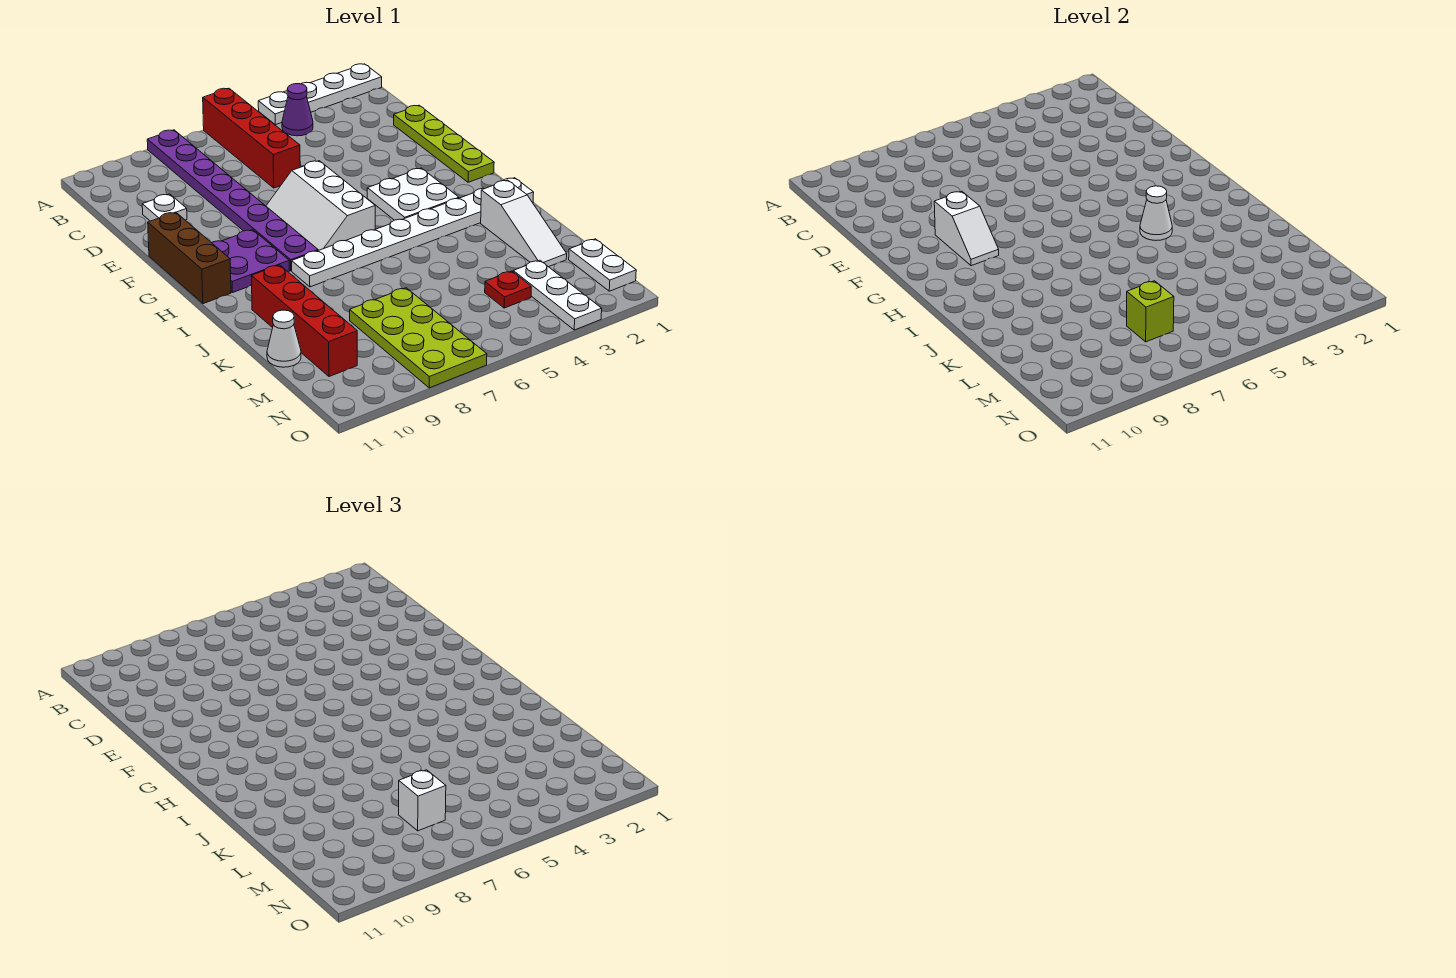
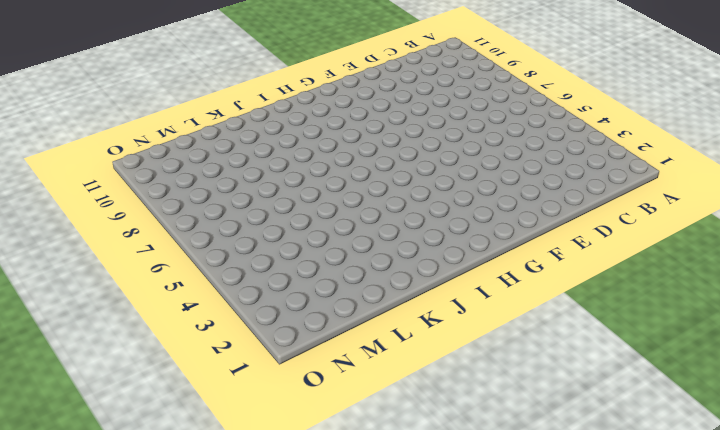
none -> white plate A1:A4 level 1
none -> red brick A6:D6 level 1
none -> purple plate A8:H8 level 1

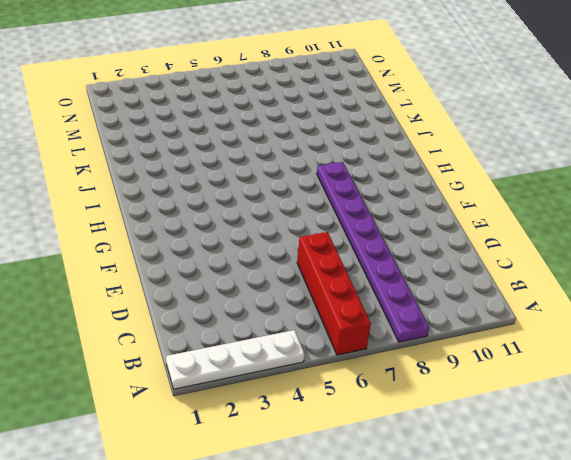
none -> purple cone B4 level 1
none -> lime plate D1:G1 level 1
none -> white plate D10 level 1

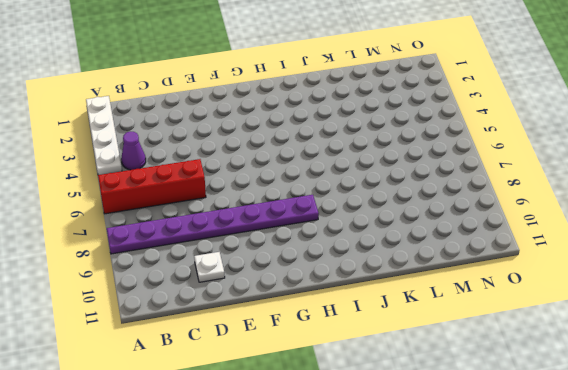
none -> lime plate D1:G1 level 1
none -> white slope F6:H7 level 1 top 6
none -> brown brick F11:H11 level 1

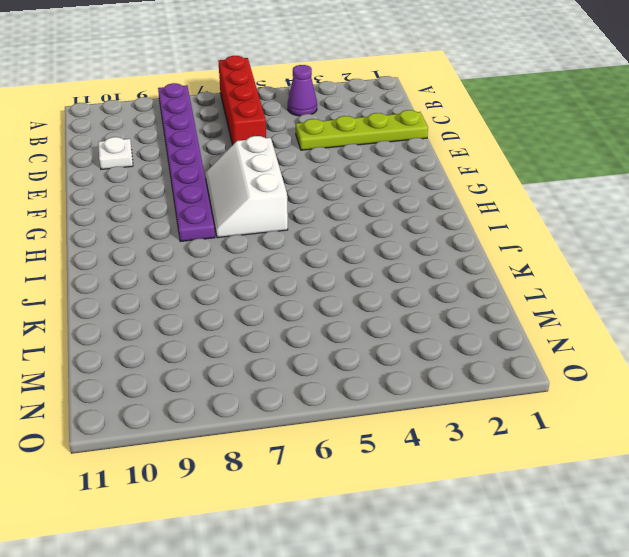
lime plate D1:D4 level 1 -> lime plate D1:G1 level 1
none -> white plate A1:A4 level 1
none -> brown brick F11:H11 level 1
none -> white plate G3:H4 level 1

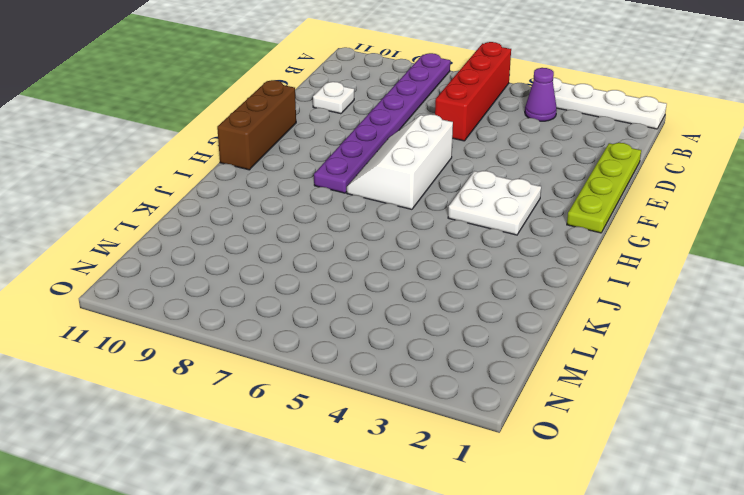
none -> purple plate G9:H10 level 1
none -> white plate I1:I8 level 1
none -> white slope J2:L2 level 1 top J

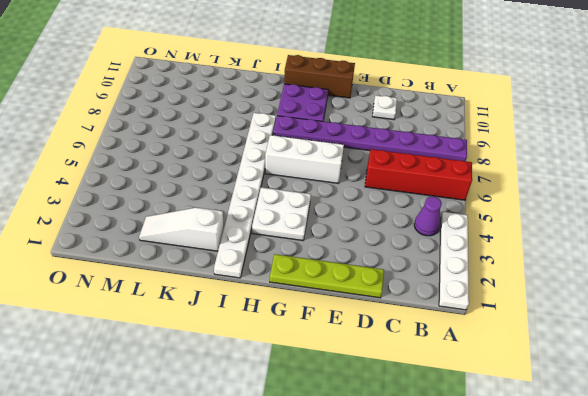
none -> red brick J10:M10 level 1
none -> lime plate L7:O8 level 1
none -> white cone L11 level 1

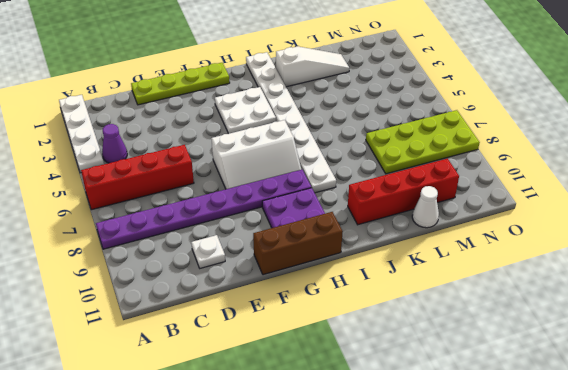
none -> white plate M1:N1 level 1
none -> white plate M3:O3 level 1
none -> red plate M4 level 1

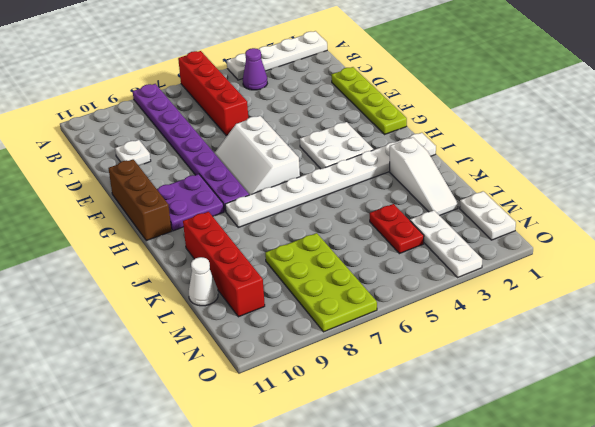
red plate L4:M4 level 1 -> red plate M4 level 1
none -> white slope F9:G9 level 2 top F
none -> white cone I4 level 2
none -> lime brick M7 level 2

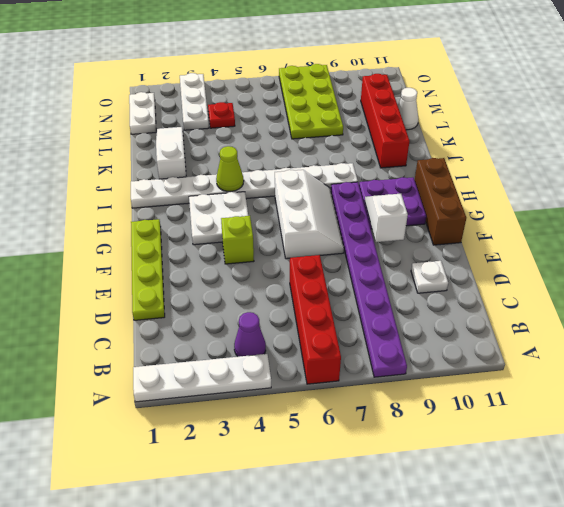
lime brick F4 level 1 -> lime brick M7 level 2
lime cone I4 level 2 -> white cone I4 level 2
none -> white brick M7 level 3

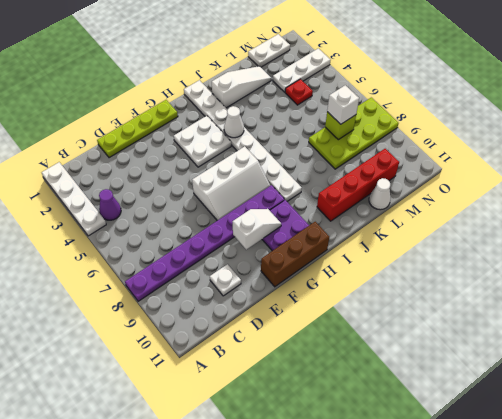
none -> red brick A6:D6 level 1

